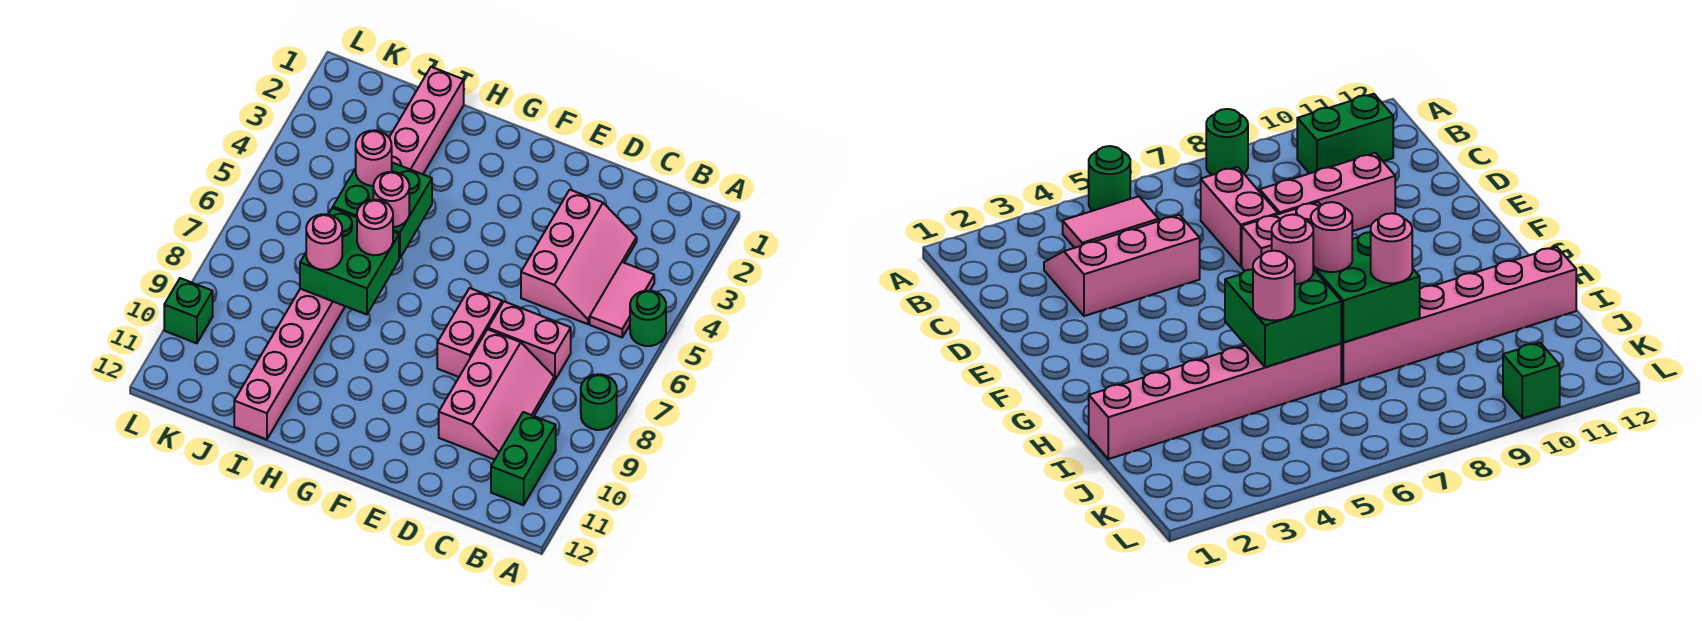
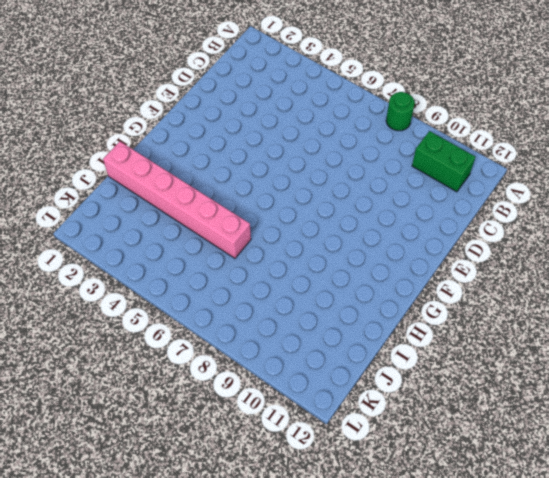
none -> green round brick A5 level 1
none -> pink tile B4:B5 level 1
none -> pink slope C3:D5 level 1 top D

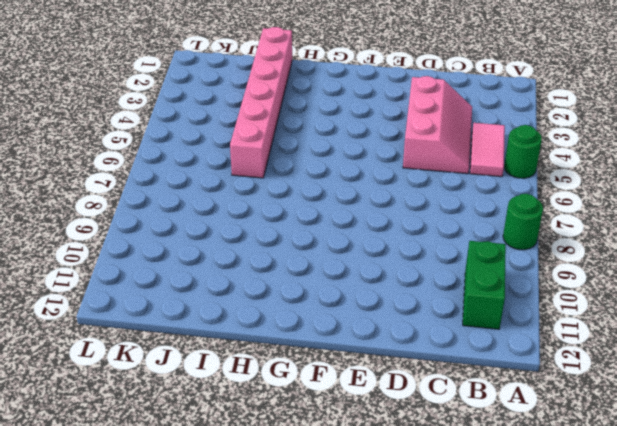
none -> pink brick C7:D7 level 1
none -> pink slope C8:D10 level 1 top D
none -> pink brick E7:E8 level 1

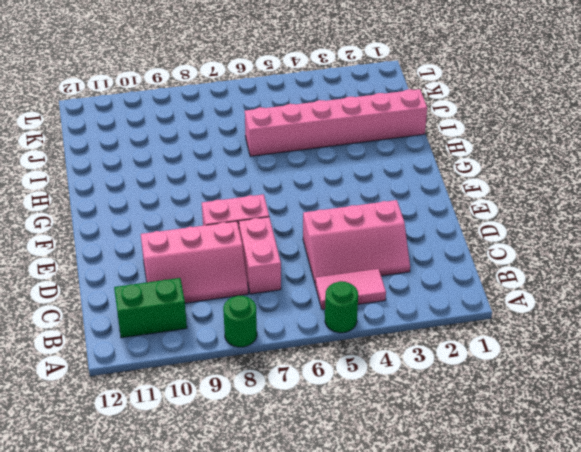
none -> pink brick I7:I12 level 1
none -> green brick L10 level 1
none -> green brick H5:I6 level 2

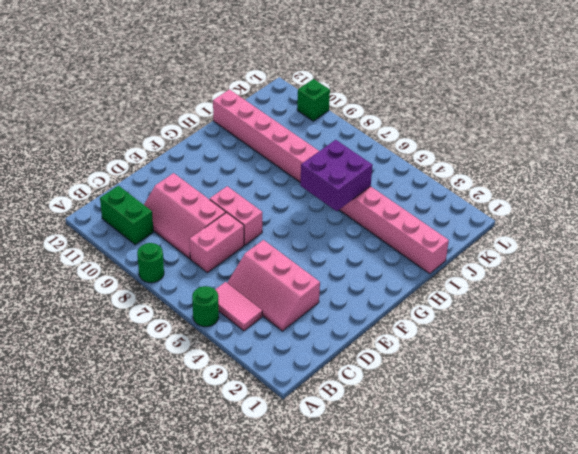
purple brick H5:I6 level 2 -> green brick H5:I6 level 2
none -> green brick H7:I8 level 2
none -> pink round brick H6 level 3
none -> pink round brick H7 level 3

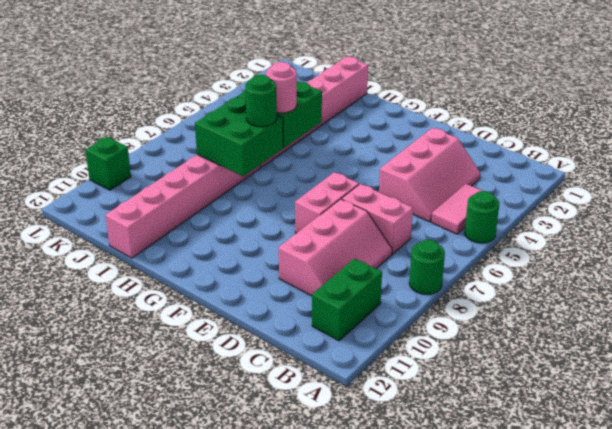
green round brick H7 level 3 -> pink round brick H7 level 3
none -> pink round brick I5 level 3
none -> pink round brick I8 level 3

